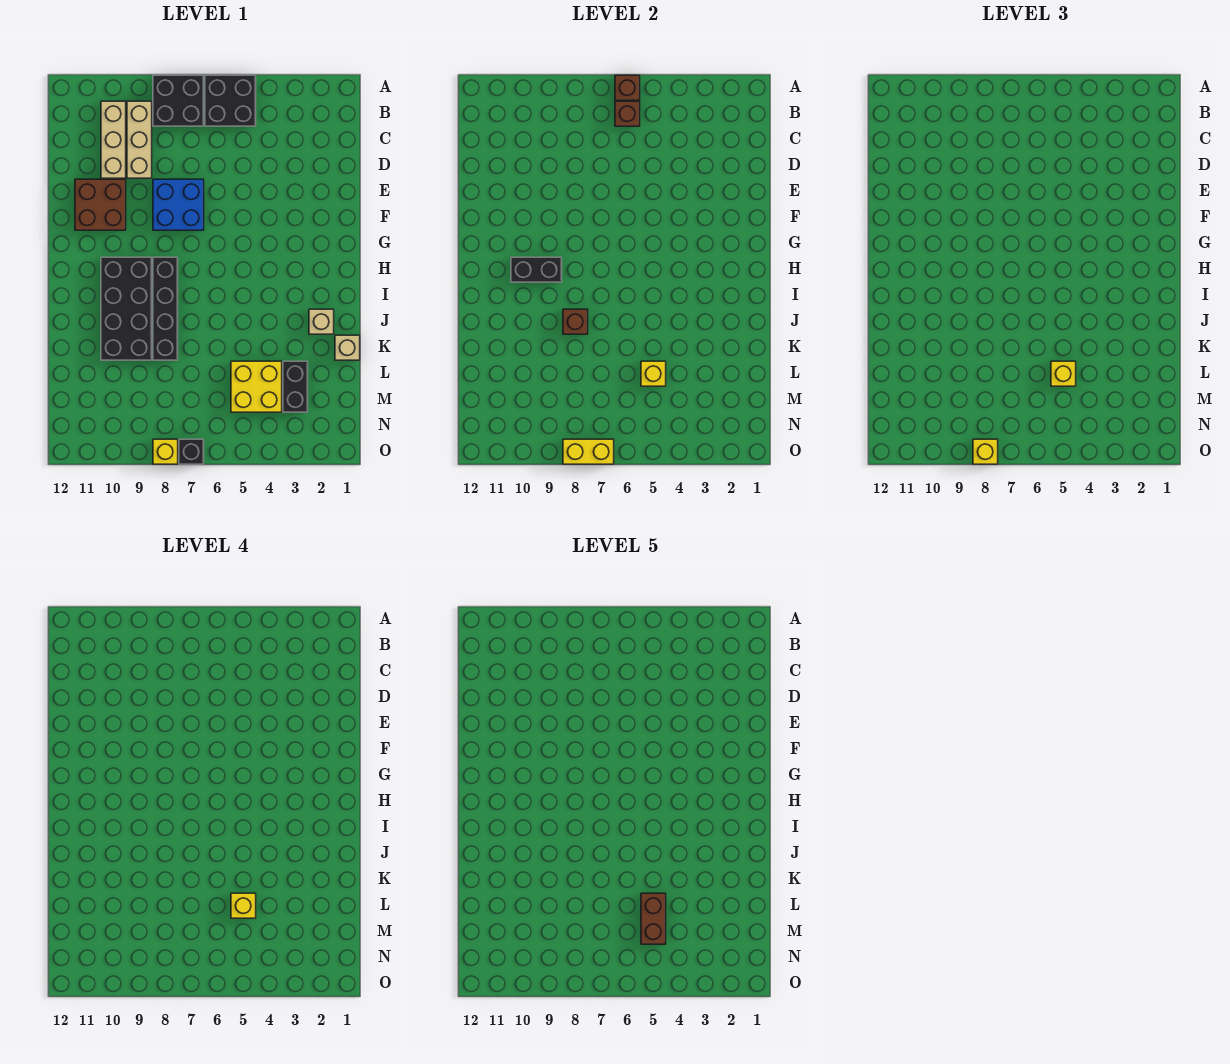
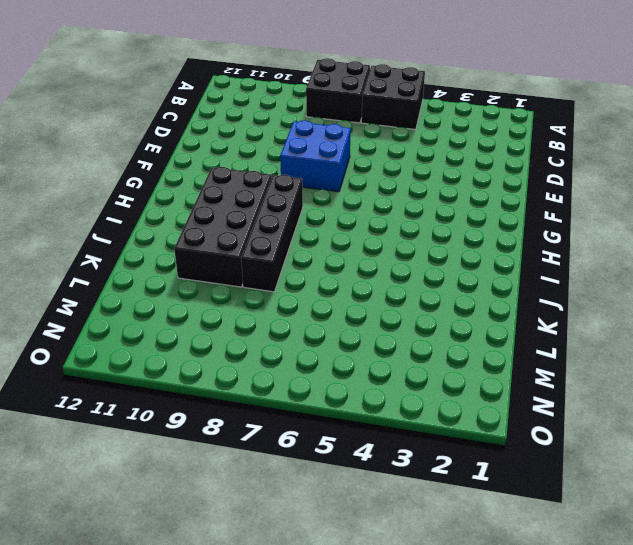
none -> tan brick B9:D9 level 1
none -> tan brick B10:D10 level 1
none -> brown brick E10:F11 level 1

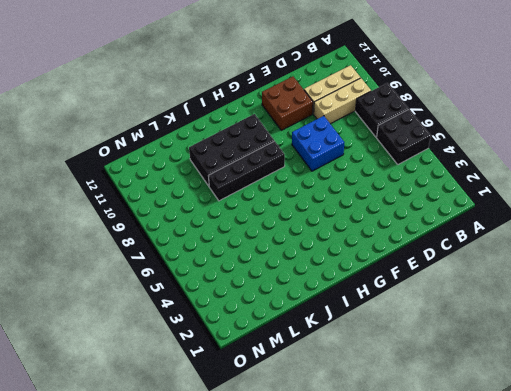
none -> tan brick J2 level 1
none -> tan brick K1 level 1
none -> black brick L3:M3 level 1

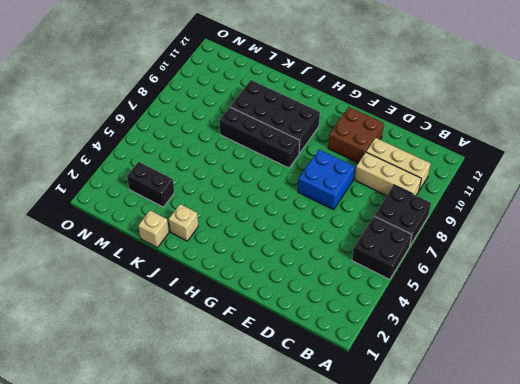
none -> yellow brick L4:M5 level 1
none -> black brick O7 level 1
none -> yellow brick O8 level 1

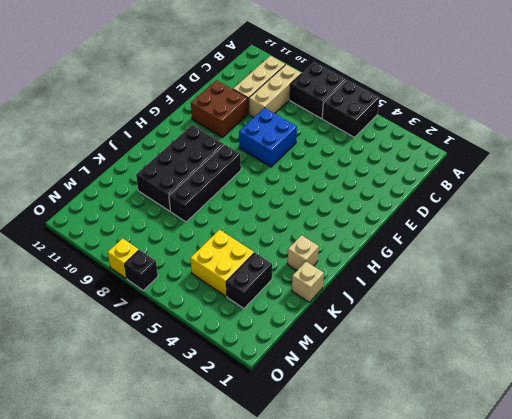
none -> brown brick A6 level 2
none -> brown brick B6 level 2
none -> black brick H9:H10 level 2

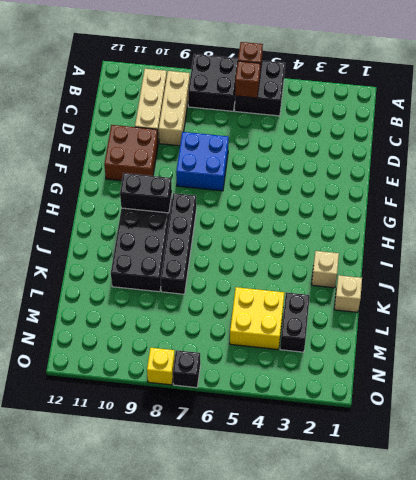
none -> brown brick J8 level 2
none -> yellow brick L5 level 2
none -> yellow brick O7:O8 level 2

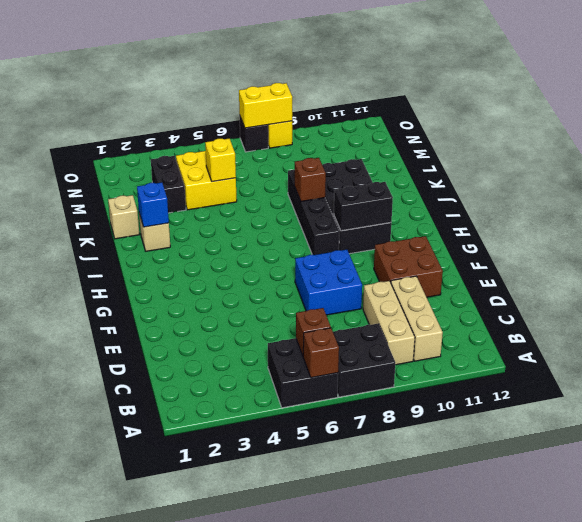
blue brick J2 level 2 -> none
none -> yellow brick L5 level 3
none -> yellow brick O8 level 3
none -> yellow brick L5 level 4

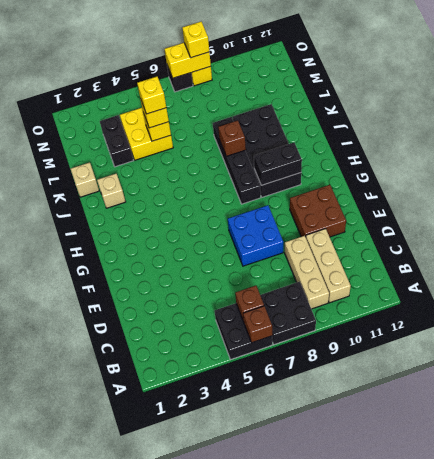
none -> brown brick L5:M5 level 5

